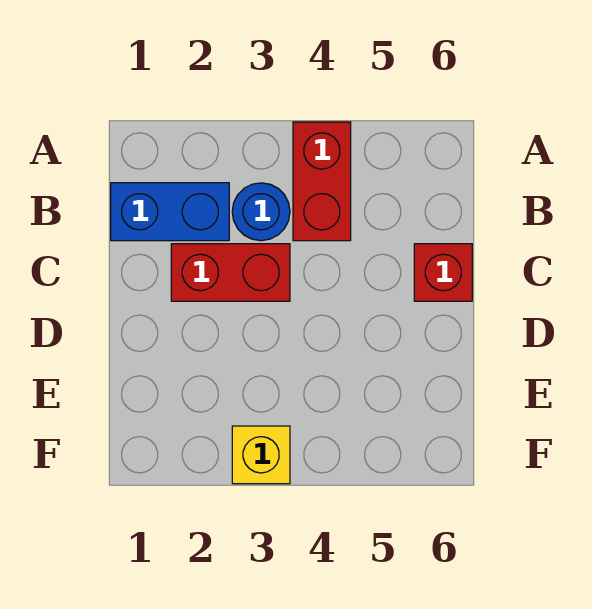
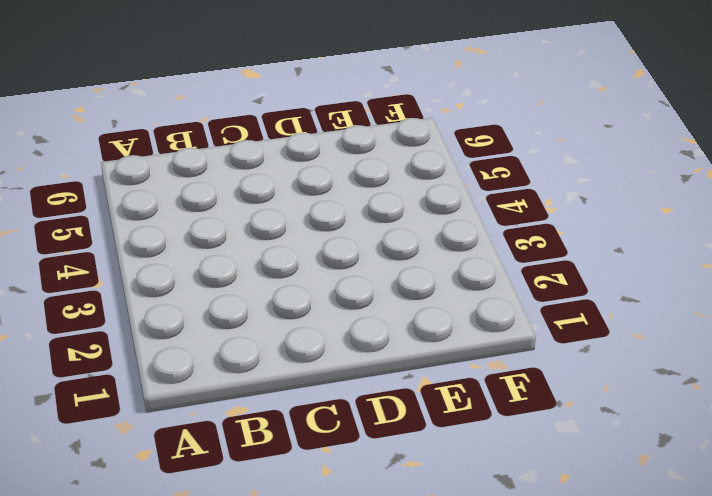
none -> red brick A4:B4 level 1
none -> blue brick B1:B2 level 1

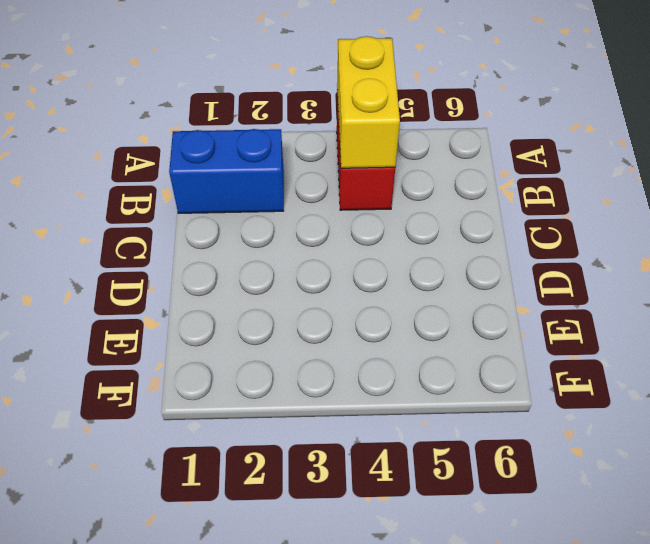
yellow brick A4:B4 level 2 -> none
none -> blue round brick B3 level 1
none -> red brick C2:C3 level 1

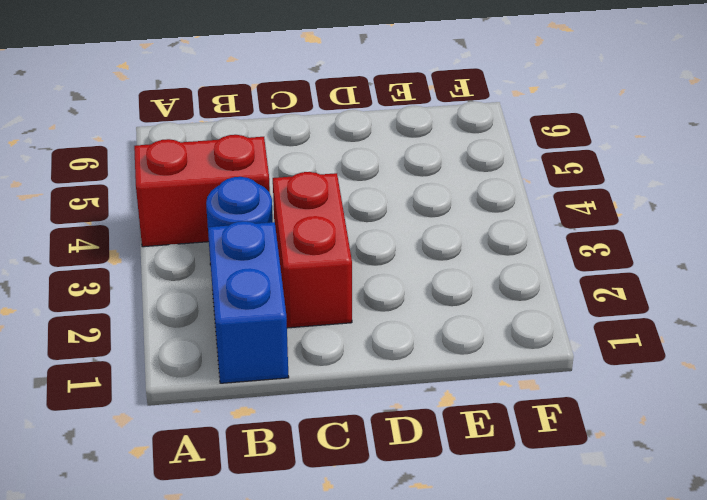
none -> red brick C6 level 1
none -> yellow brick F3 level 1

